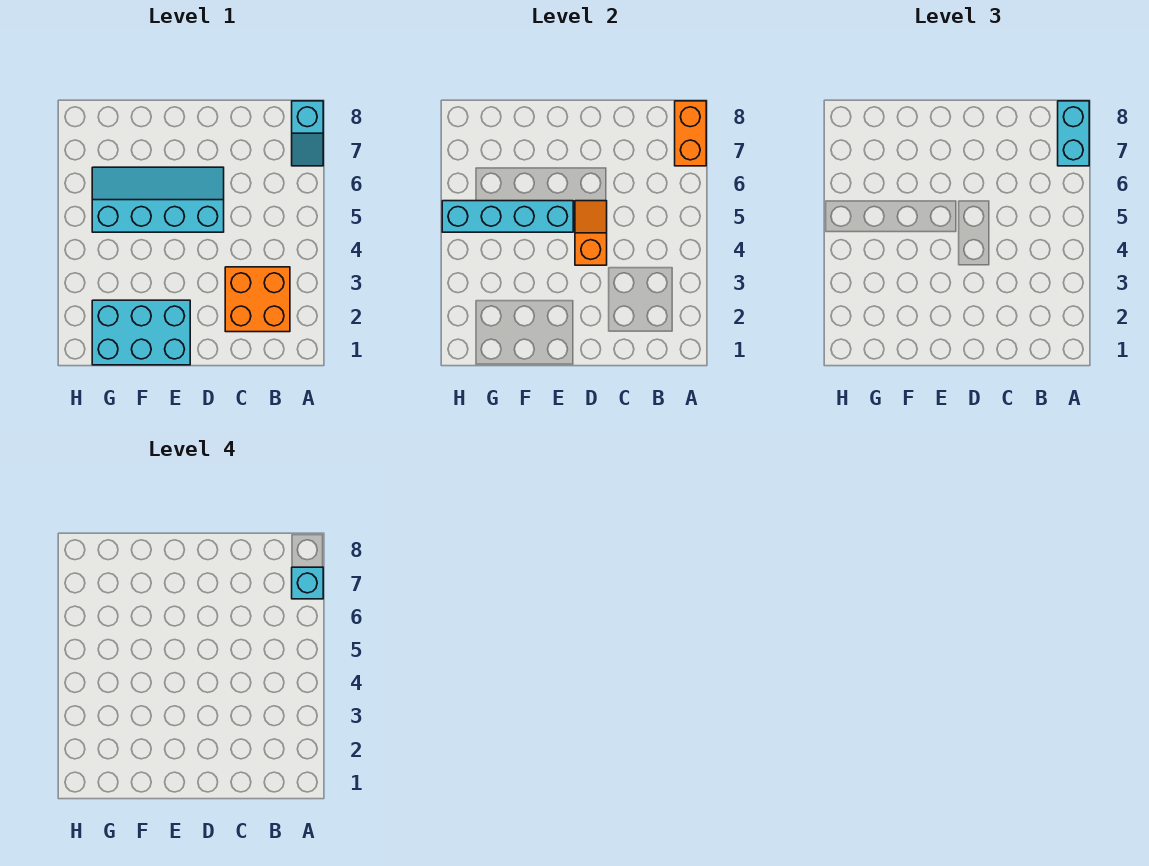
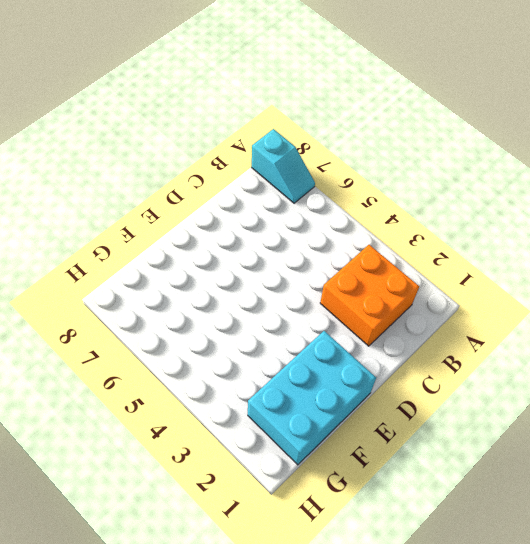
none -> cyan slope D5:G6 level 1 top 5
none -> orange brick A7:A8 level 2

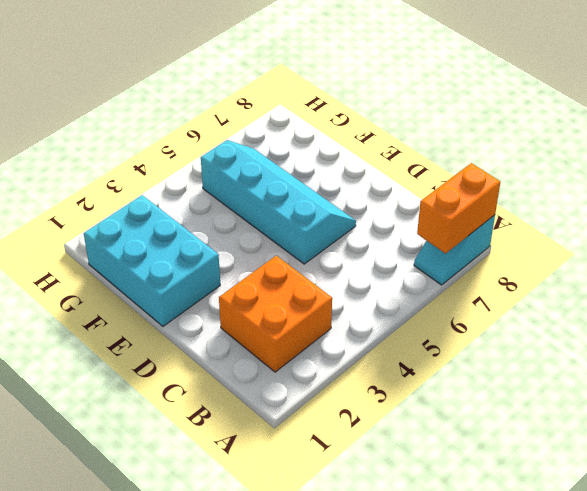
none -> orange slope D4:D5 level 2 top 4
none -> cyan brick E5:H5 level 2

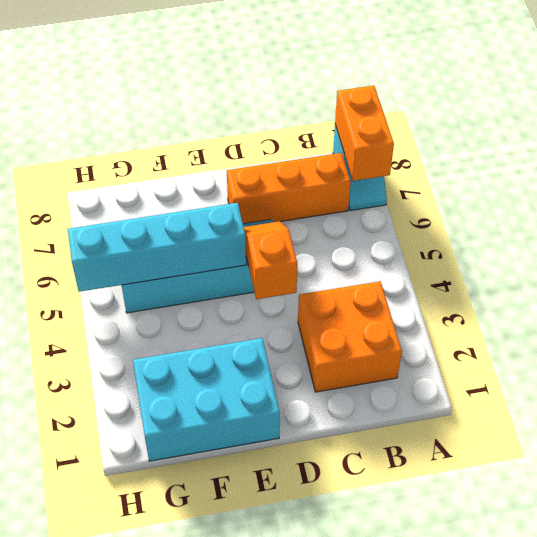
orange brick B7:D7 level 1 -> none
none -> cyan brick A7:A8 level 3
none -> cyan brick A7 level 4

